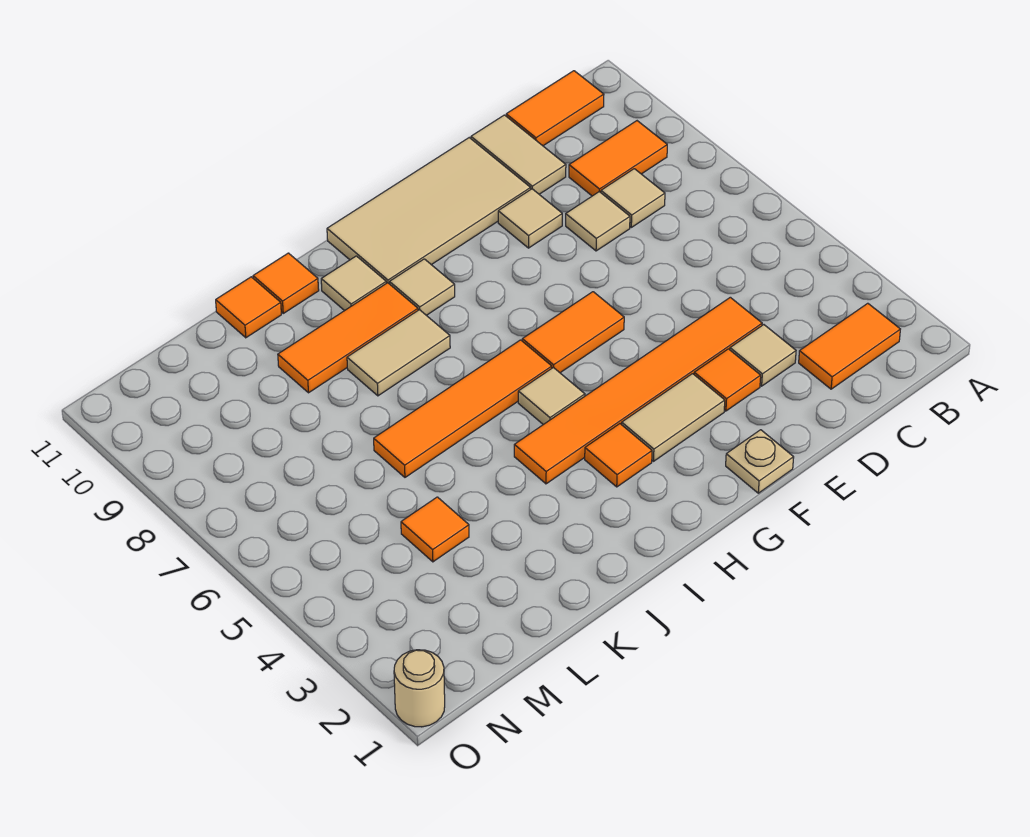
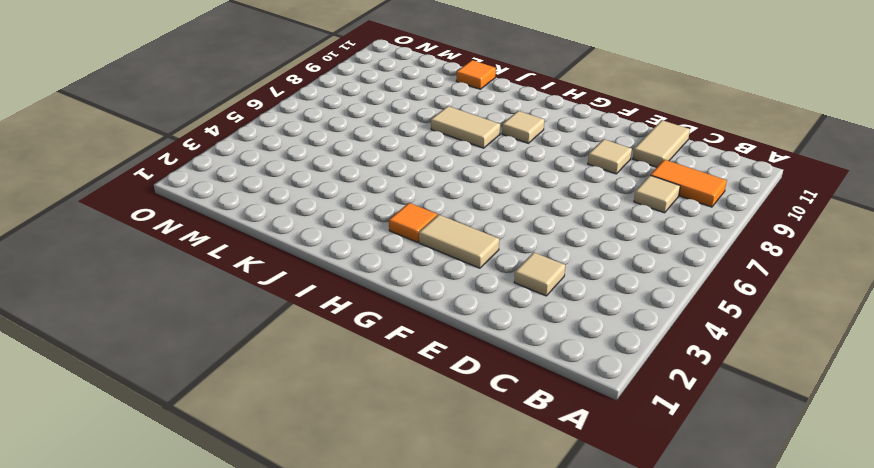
none -> orange tile B2:C2 level 1
none -> orange tile B11:C11 level 1
none -> orange tile D4:I4 level 1

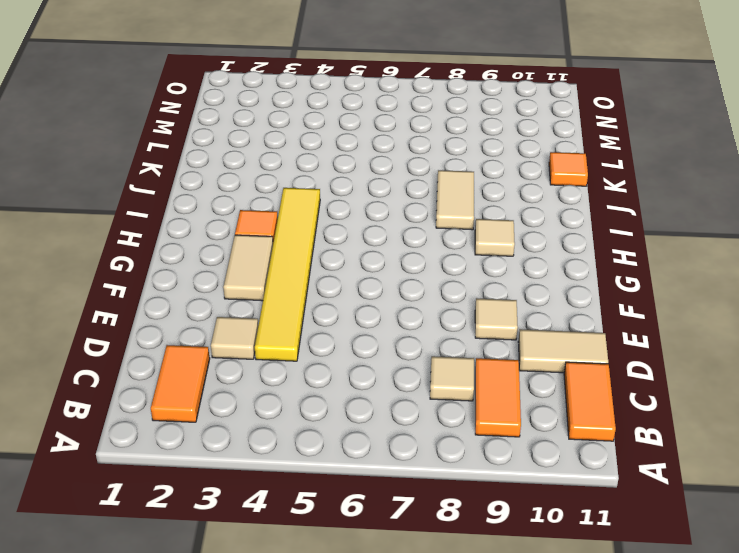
yellow tile D4:I4 level 1 -> orange tile D4:I4 level 1
none -> tan tile D8 level 1
none -> orange tile E3 level 1
none -> tan tile E10:H11 level 1

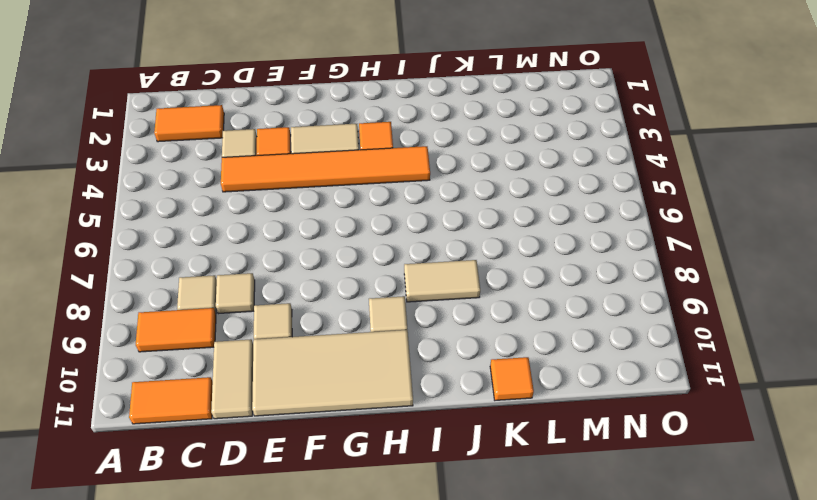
none -> tan plate F1 level 1
none -> orange tile F6:G6 level 1
none -> tan tile H5 level 1

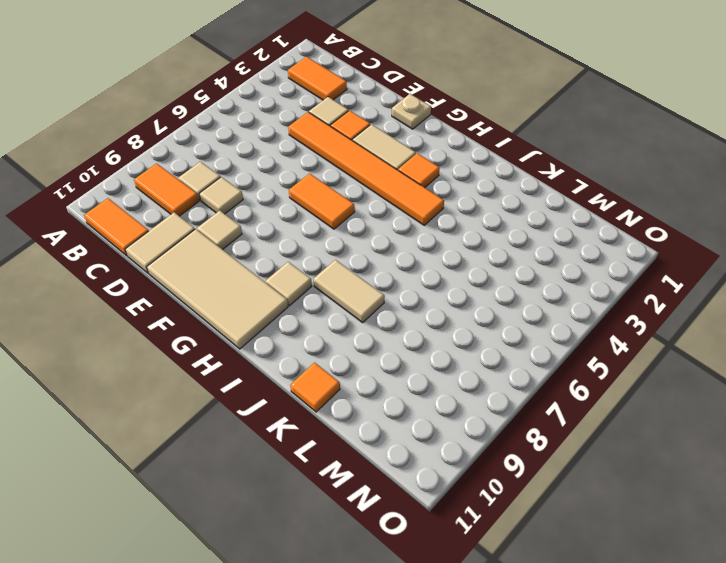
none -> tan tile H5 level 1
none -> orange tile H6:K6 level 1
none -> orange tile I9:K9 level 1

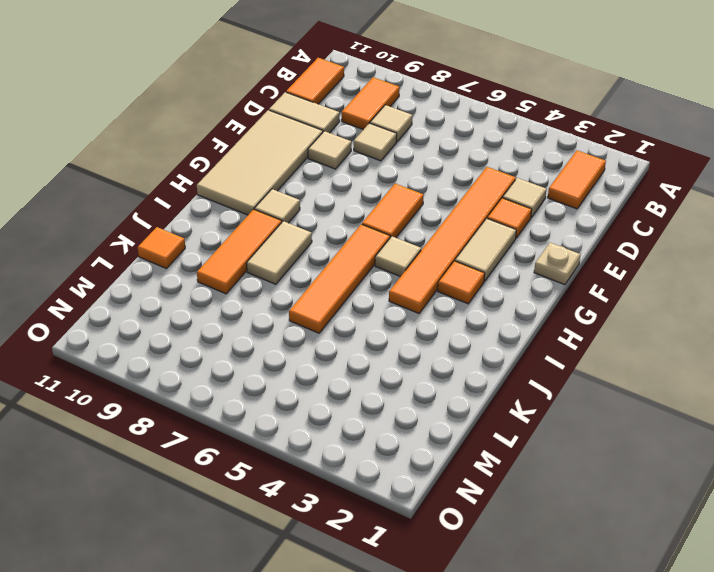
none -> tan tile I10 level 1
none -> orange tile J11 level 1
none -> orange tile L4 level 1

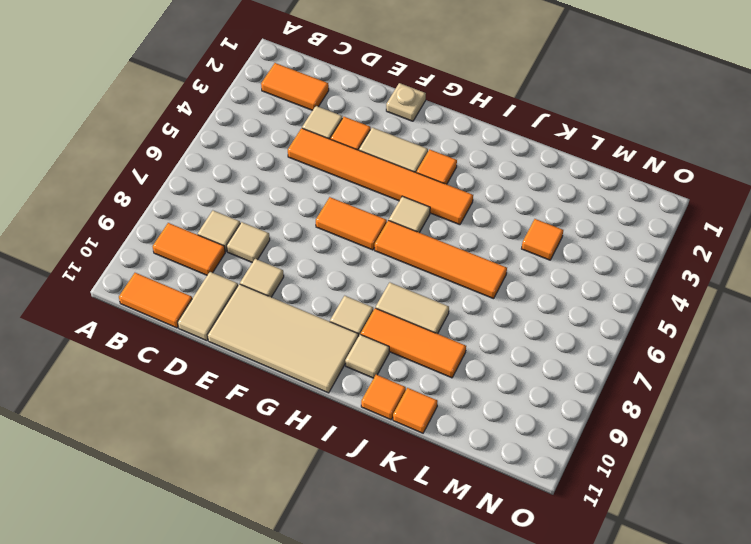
none -> tan round brick O1 level 1

